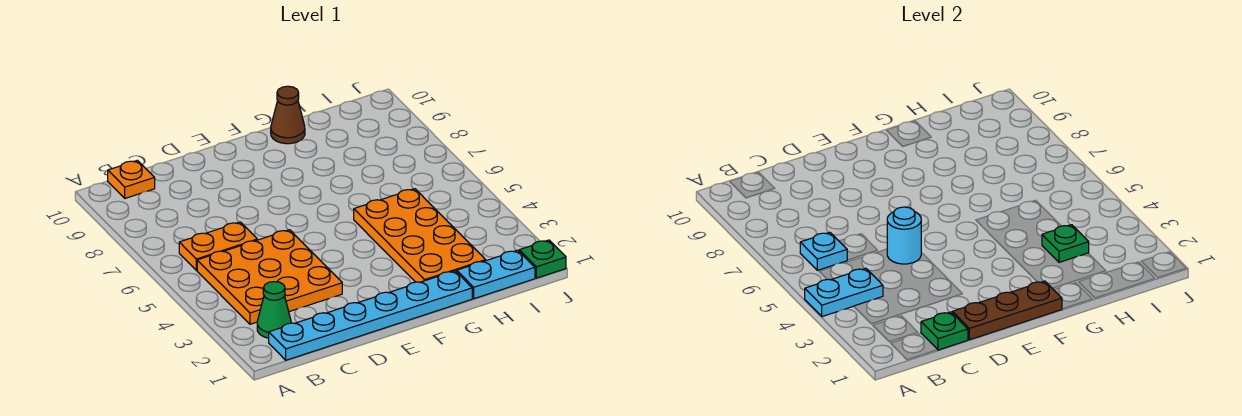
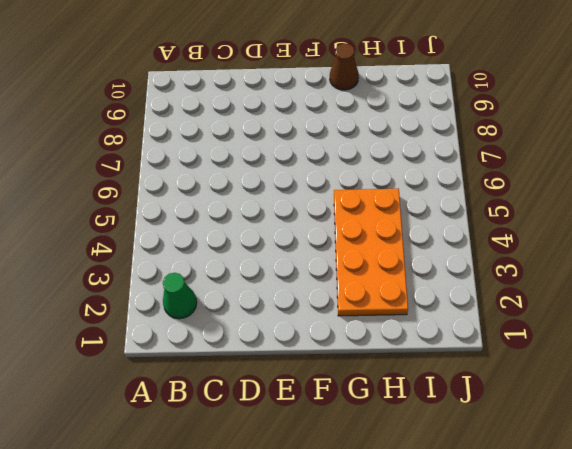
none -> cyan plate B1:G1 level 1
none -> orange plate B3:D5 level 1
none -> orange plate B6:C6 level 1

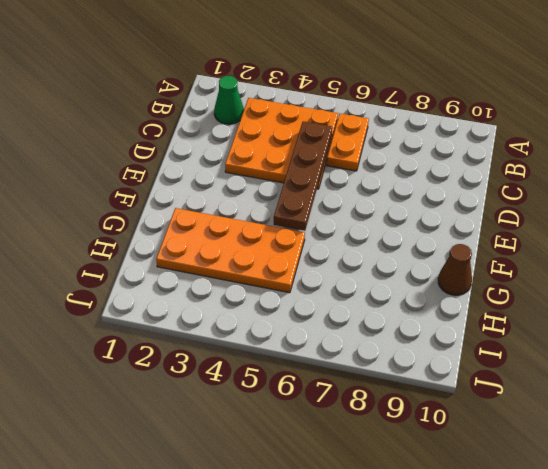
brown plate C5:F5 level 2 -> cyan round brick D5 level 2
none -> cyan plate B1:G1 level 1
none -> orange plate B10 level 1
none -> cyan plate H1:I1 level 1

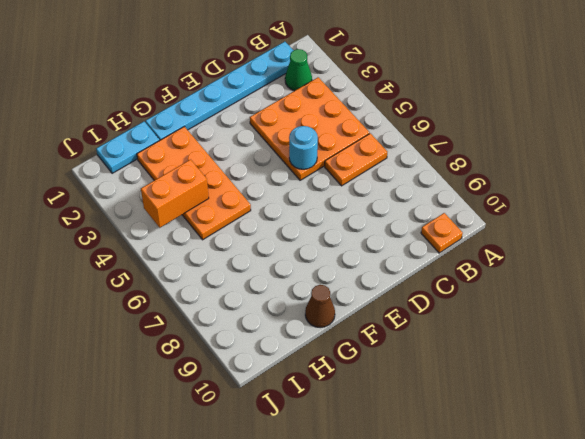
orange brick H4:I4 level 2 -> none
none -> green plate J1 level 1
none -> cyan plate A4:B4 level 2
none -> cyan plate B6 level 2

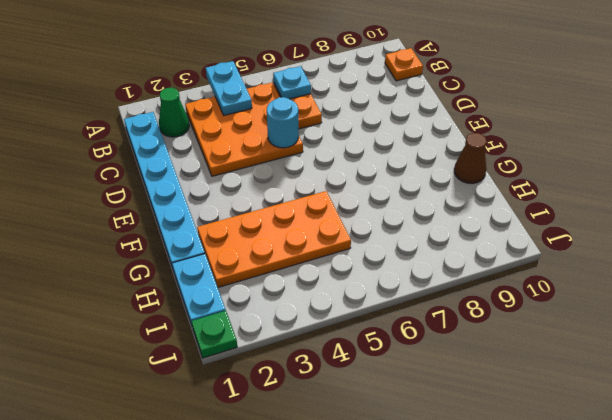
none -> green plate C1 level 2
none -> brown plate D1:F1 level 2
none -> green plate H3 level 2

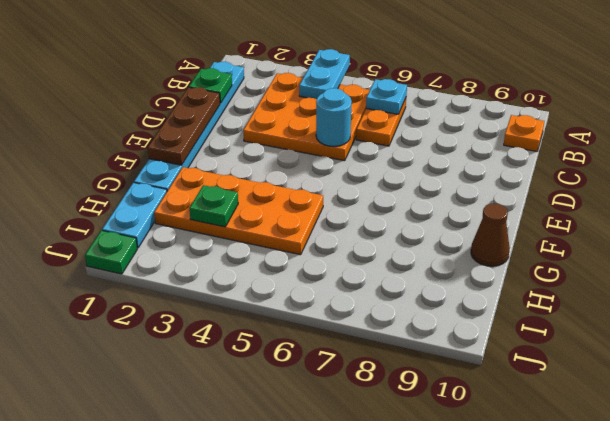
none -> green cone B2 level 1

